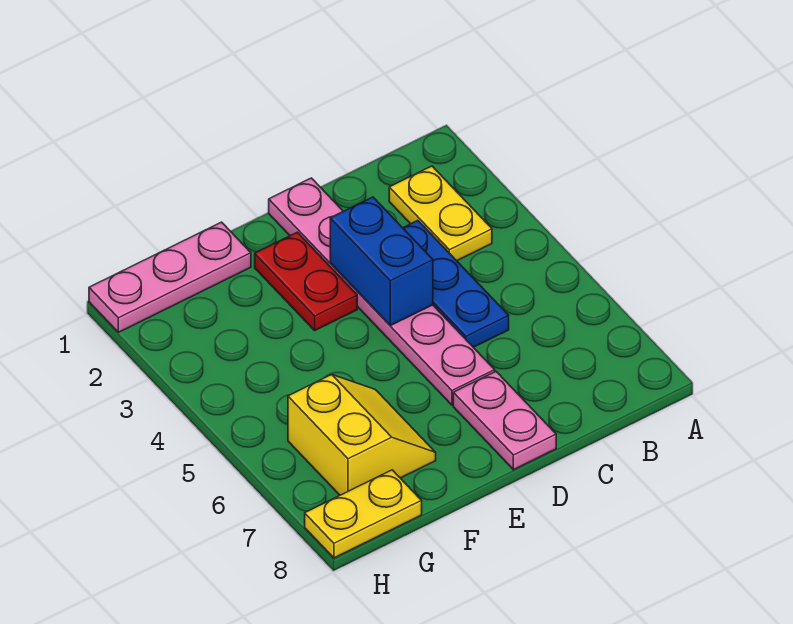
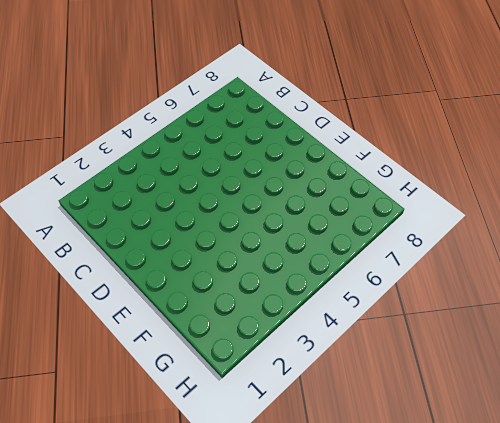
none -> yellow plate B2:B3 level 1
none -> blue plate C3:C5 level 1

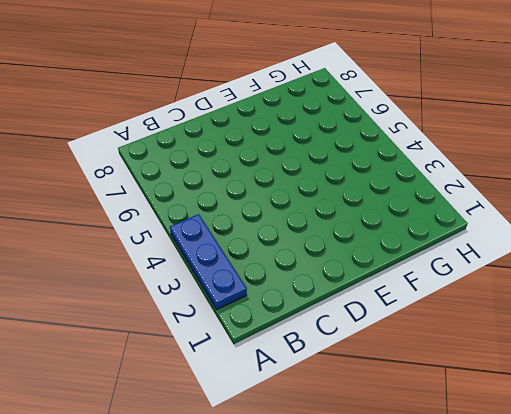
blue plate A2:A4 level 1 -> blue plate C3:C5 level 1
none -> yellow plate B2:B3 level 1
none -> pink plate D1:D6 level 1

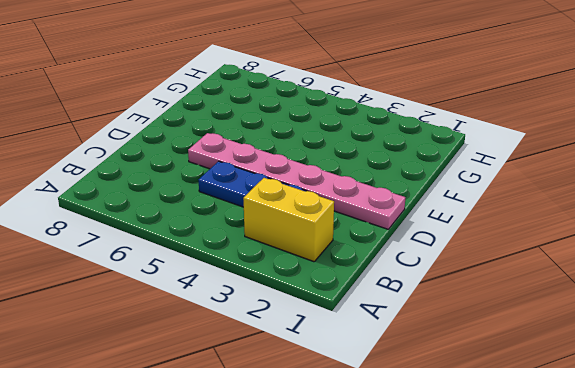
yellow brick B2:B3 level 1 -> yellow plate B2:B3 level 1
none -> pink plate D7:D8 level 1
none -> red plate E2:E3 level 1

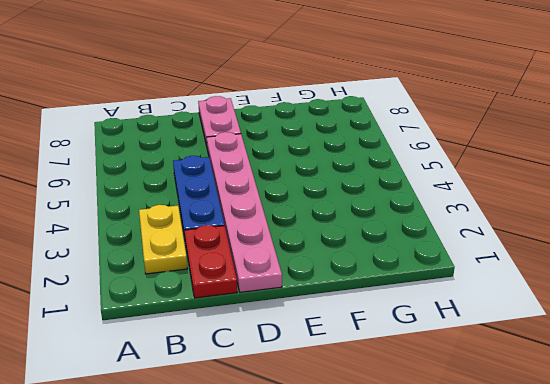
red plate C1:C2 level 1 -> red plate E2:E3 level 1
none -> pink plate F1:H1 level 1
none -> yellow slope F6:G7 level 1 top G

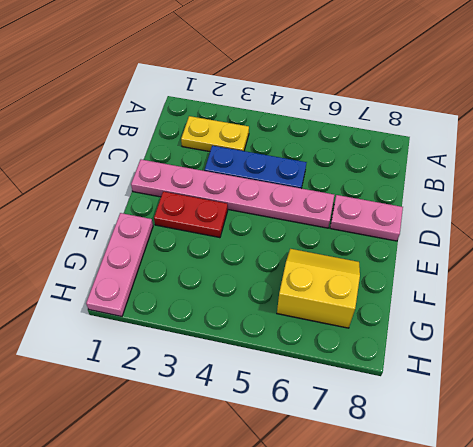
none -> yellow plate G8:H8 level 1
none -> blue brick D3:D4 level 2

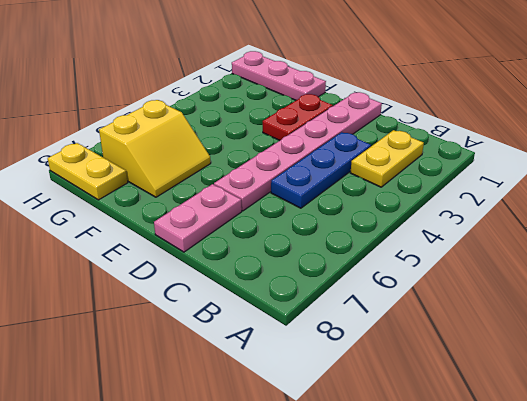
none -> blue brick D3:D4 level 2

